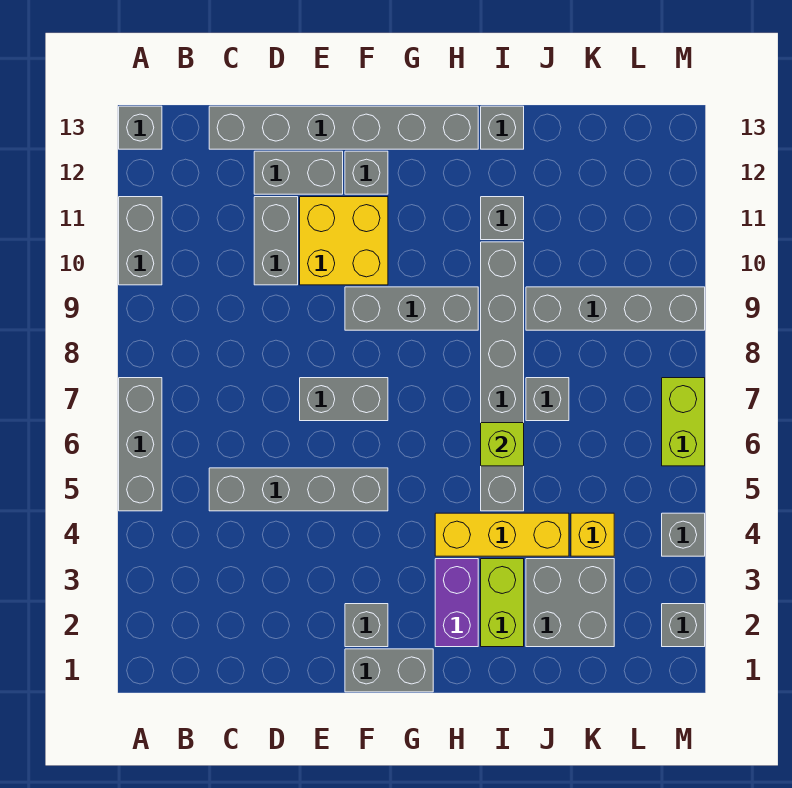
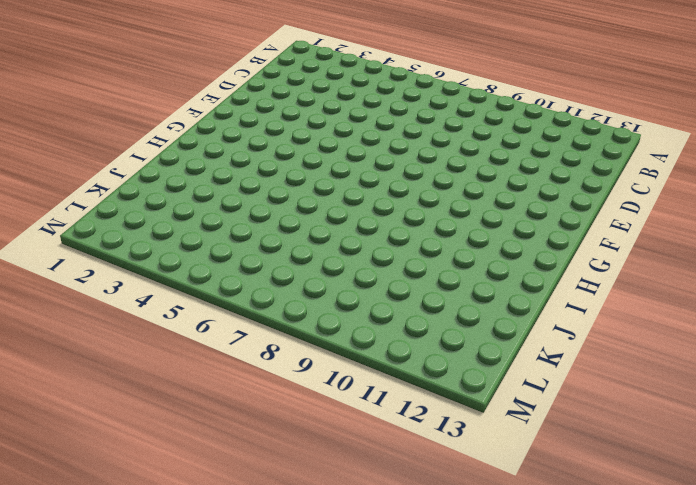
none -> grey brick A5:A7 level 1
none -> grey brick A10:A11 level 1
none -> grey brick A13 level 1

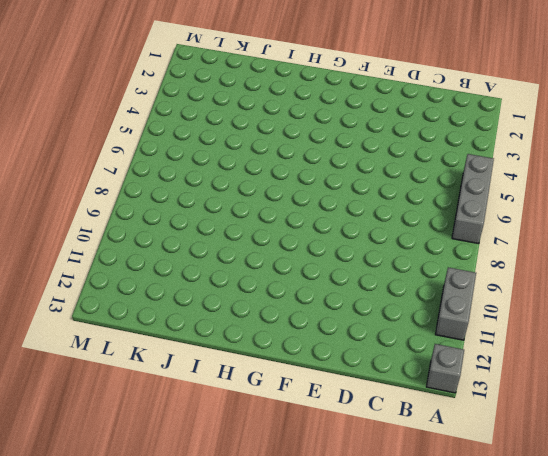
none -> grey brick C5:F5 level 1
none -> grey brick C13:H13 level 1
none -> grey brick D10:D11 level 1

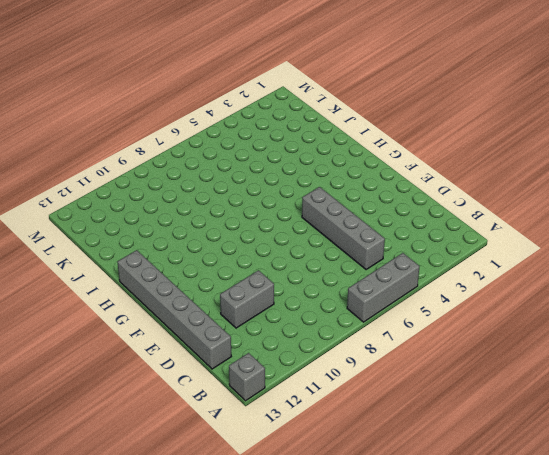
none -> grey brick A10:A11 level 1
none -> grey brick D12:E12 level 1
none -> grey brick E7:F7 level 1

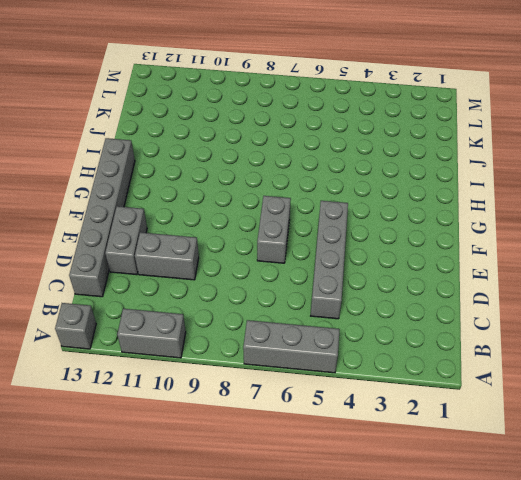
none -> yellow brick E10:F11 level 1
none -> grey brick F1:G1 level 1
none -> grey brick F2 level 1

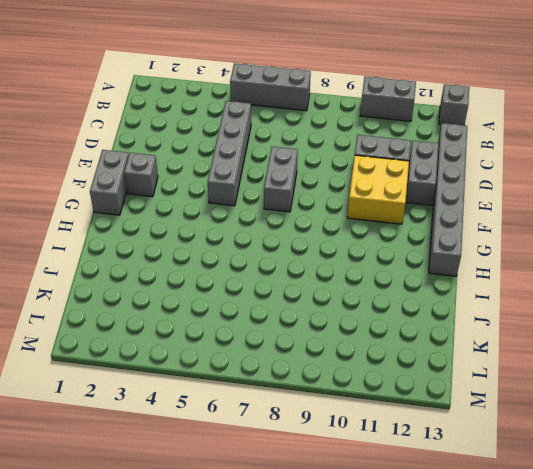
none -> grey brick F9:H9 level 1
none -> grey brick F12 level 1
none -> purple brick H2:H3 level 1

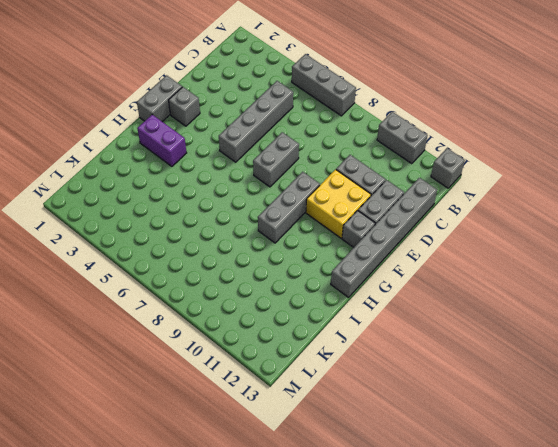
none -> yellow brick H4:J4 level 1
none -> lime brick I2:I3 level 1
none -> grey brick I5:I10 level 1

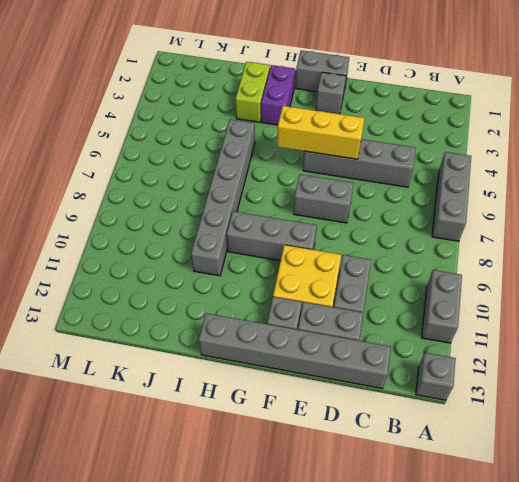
yellow brick E5:G5 level 2 -> yellow brick H4:J4 level 1
none -> grey brick I11 level 1
none -> grey brick I13 level 1
none -> grey brick J2:K3 level 1

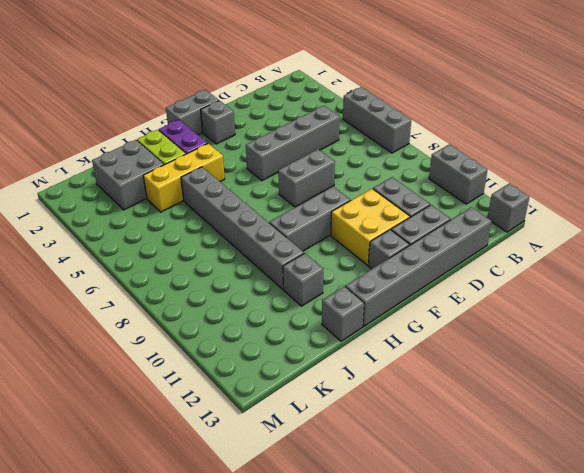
none -> grey brick J7 level 1
none -> grey brick J9:M9 level 1
none -> yellow brick K4 level 1

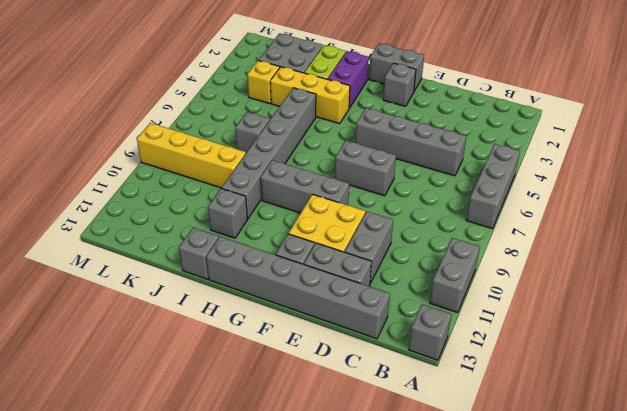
yellow brick J9:M9 level 1 -> grey brick J9:M9 level 1
none -> grey brick M2 level 1
none -> grey brick M4 level 1
none -> lime brick M6:M7 level 1

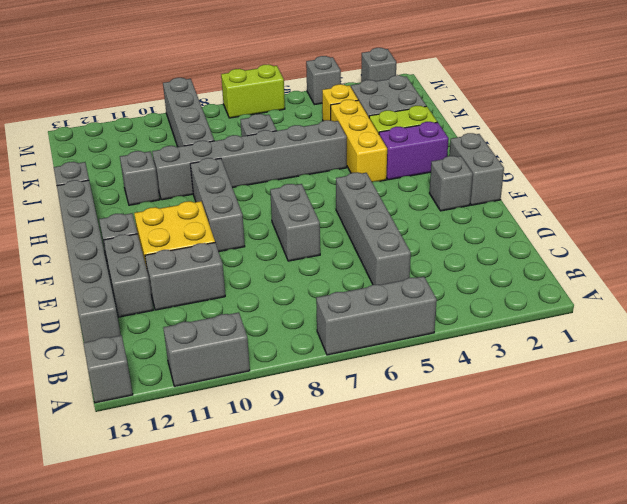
none -> lime brick I6 level 2

